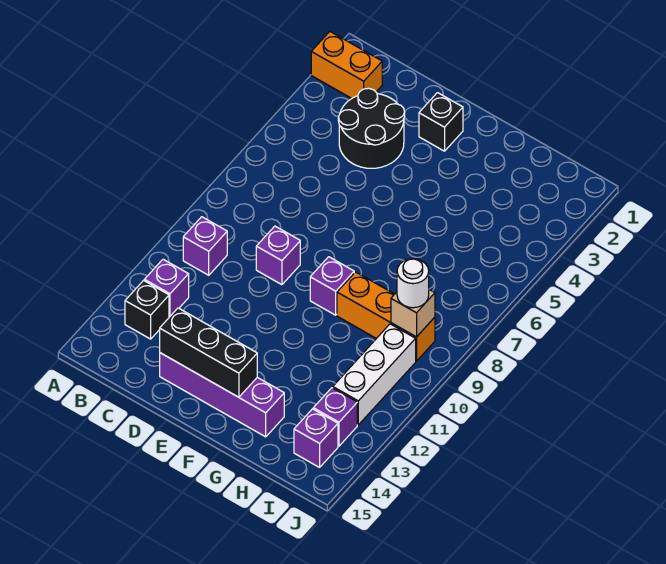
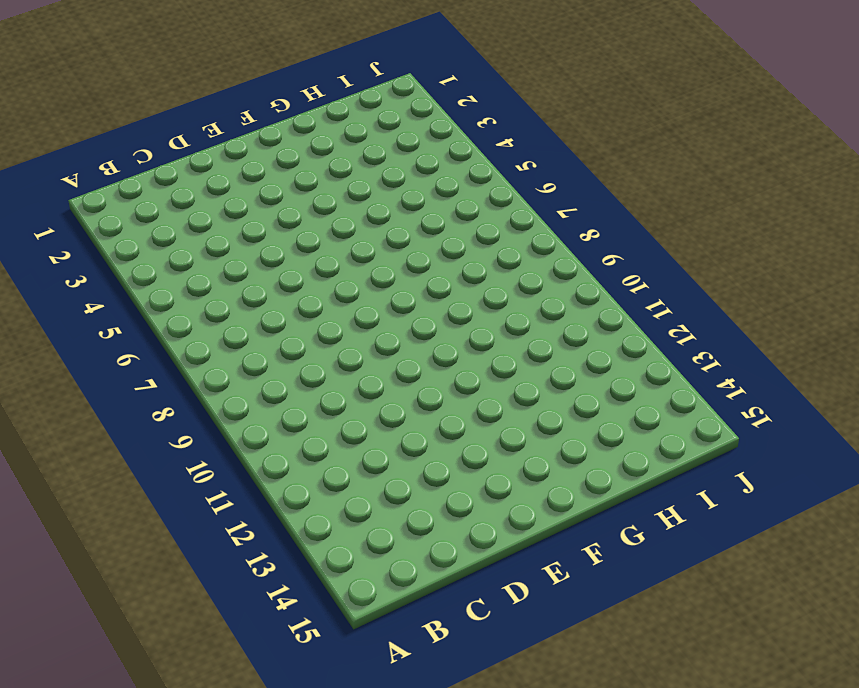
none -> orange brick A2:B2 level 1
none -> purple brick B10 level 1
none -> purple brick B12 level 1

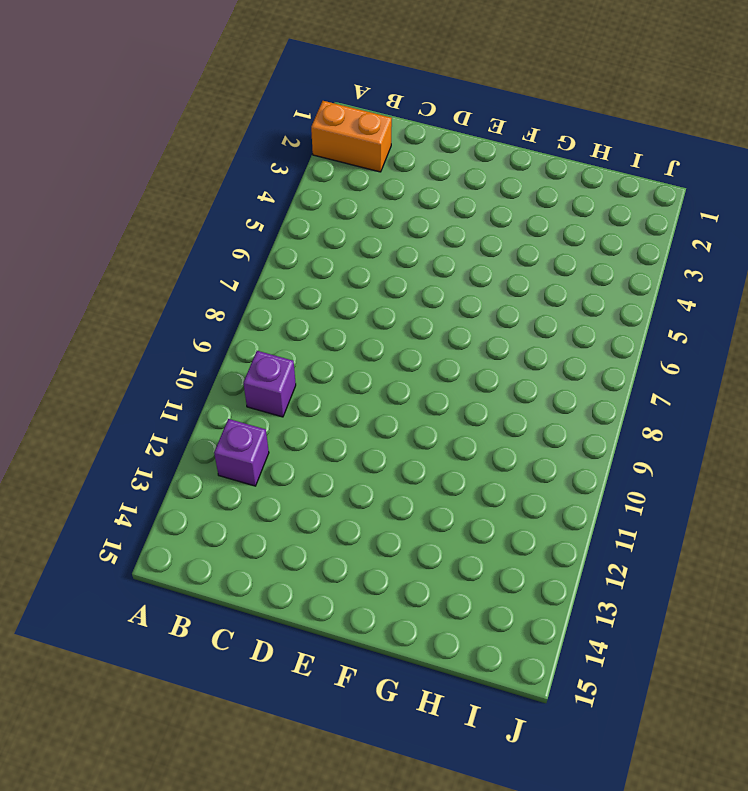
none -> black brick B13 level 1
none -> black round brick C3:D4 level 1
none -> purple brick D9 level 1

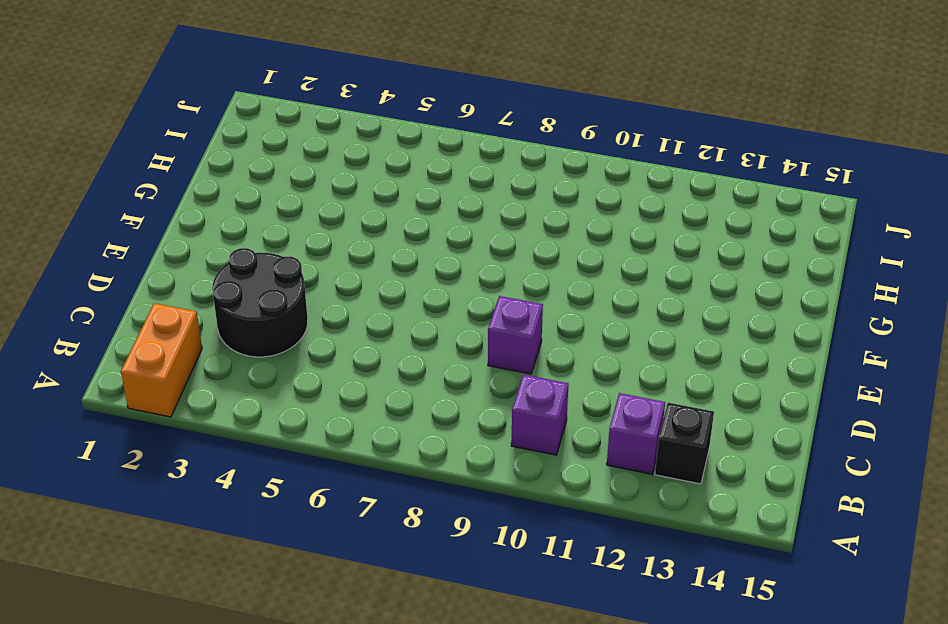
none -> purple brick D14:G14 level 1
none -> black brick E2 level 1
none -> purple brick F9 level 1

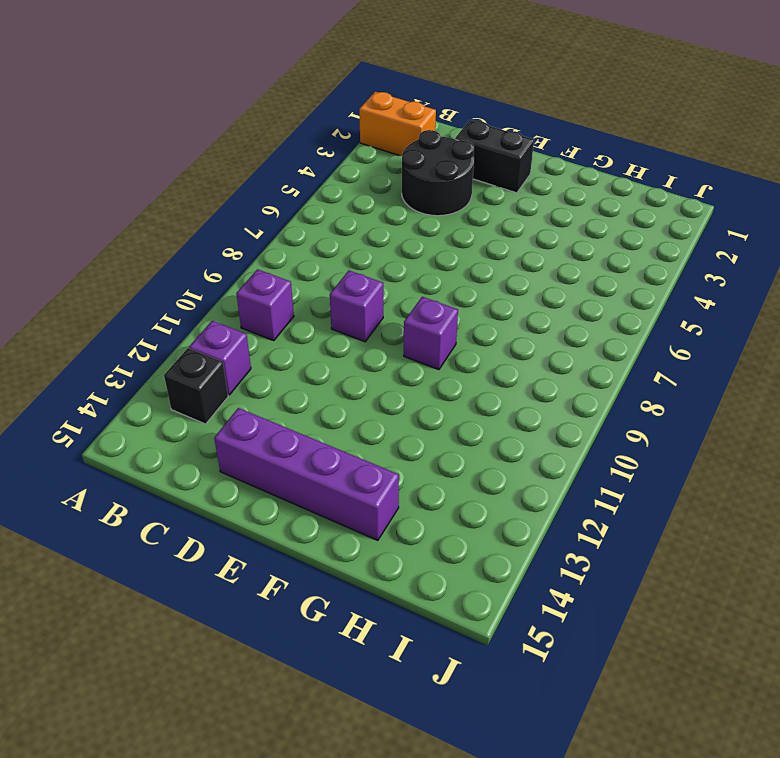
black brick D2:E2 level 1 -> black brick E2 level 1
none -> orange brick G9:I9 level 1
none -> white brick I10:I12 level 1
none -> purple brick I13 level 1

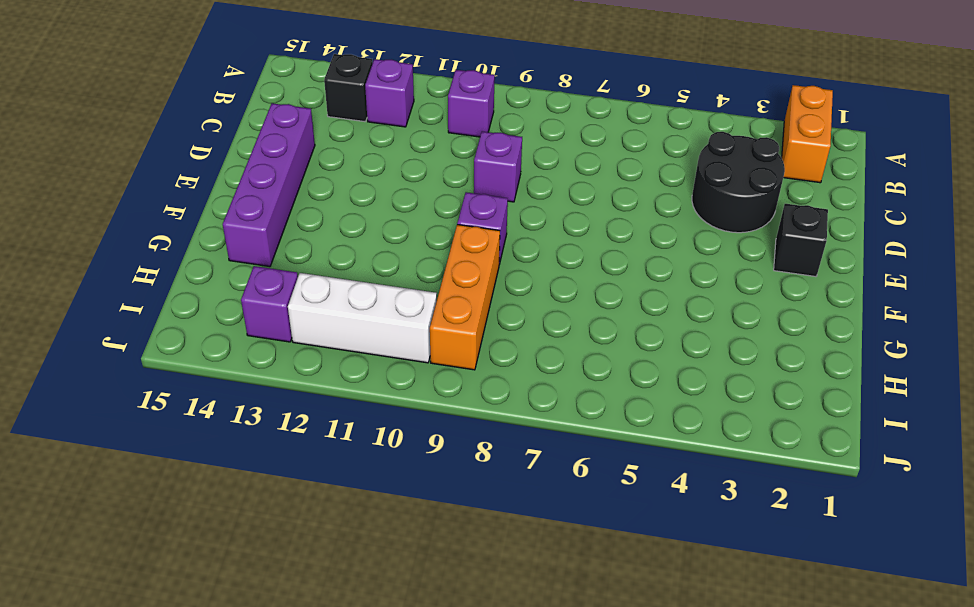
none -> purple brick I14 level 1
none -> black brick D14:F14 level 2
none -> tan brick I9 level 2

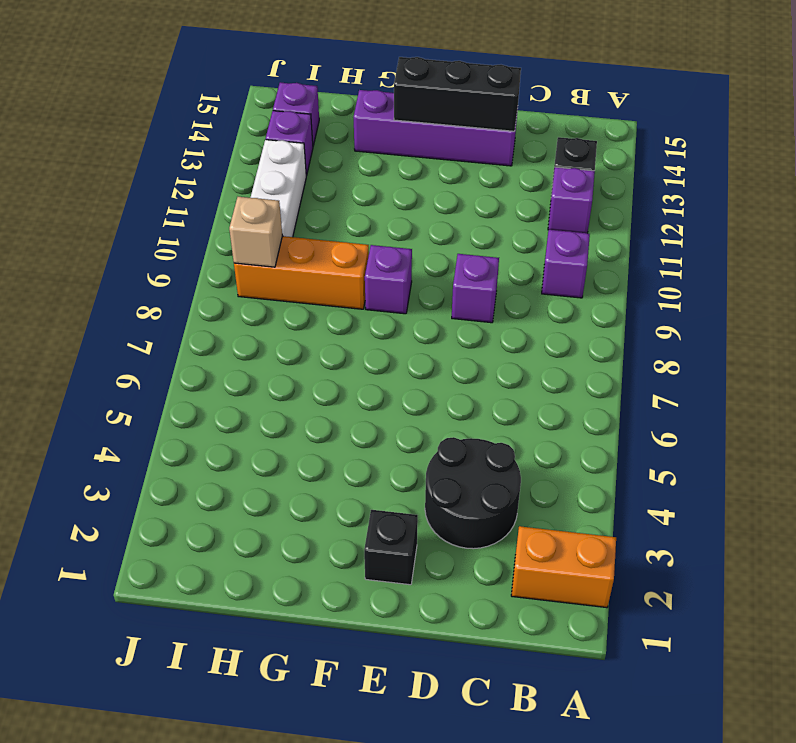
none -> white round brick I9 level 3

